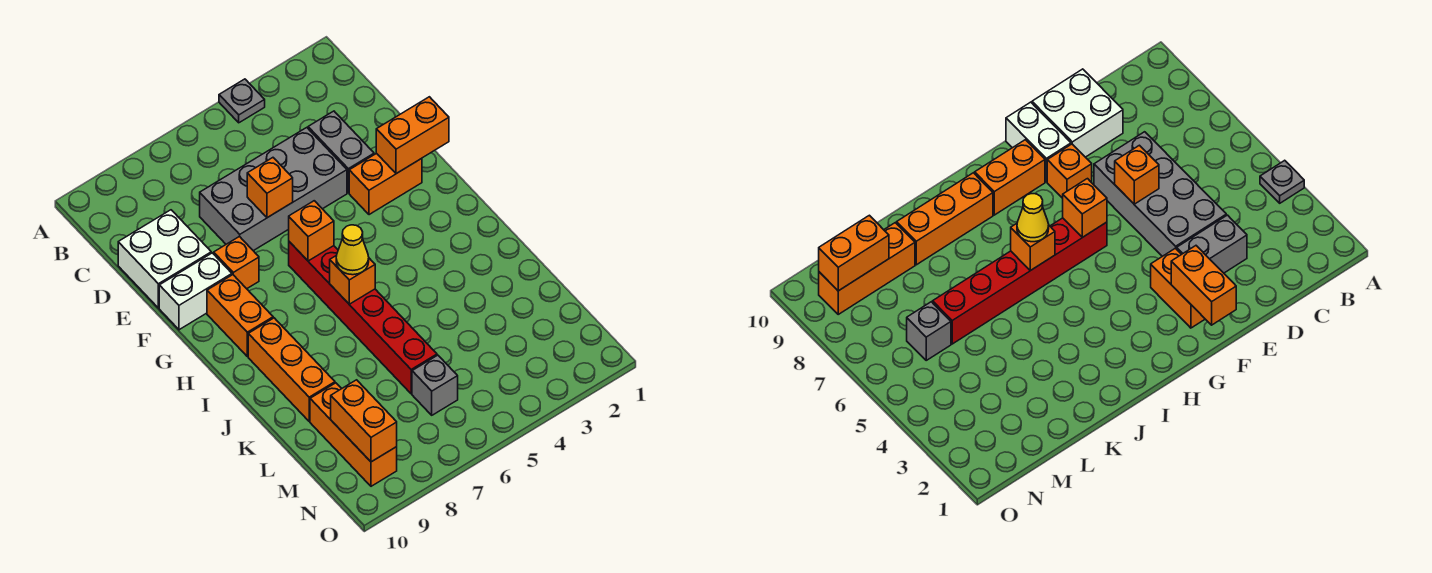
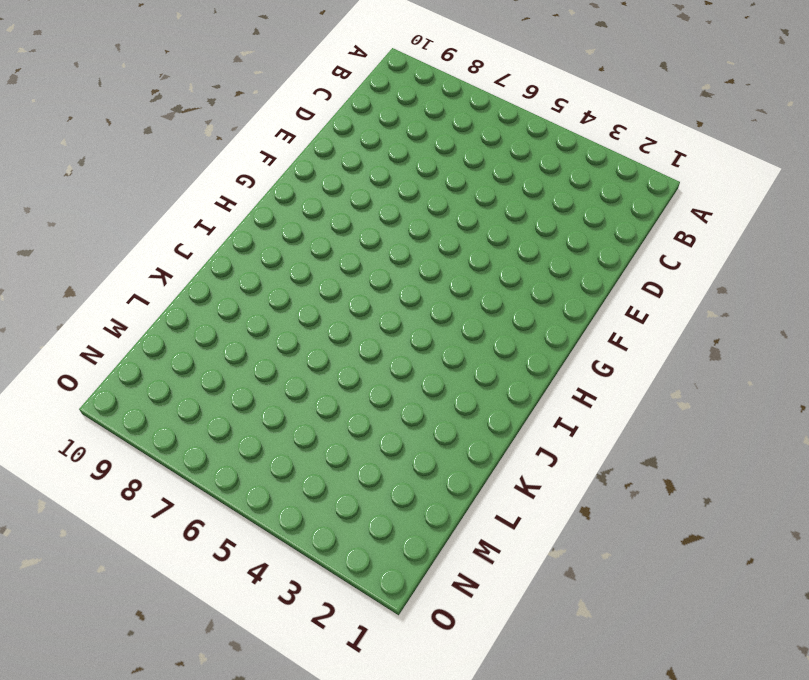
none -> grey plate A4 level 1
none -> grey brick D3:E3 level 1
none -> grey brick D4:E7 level 1

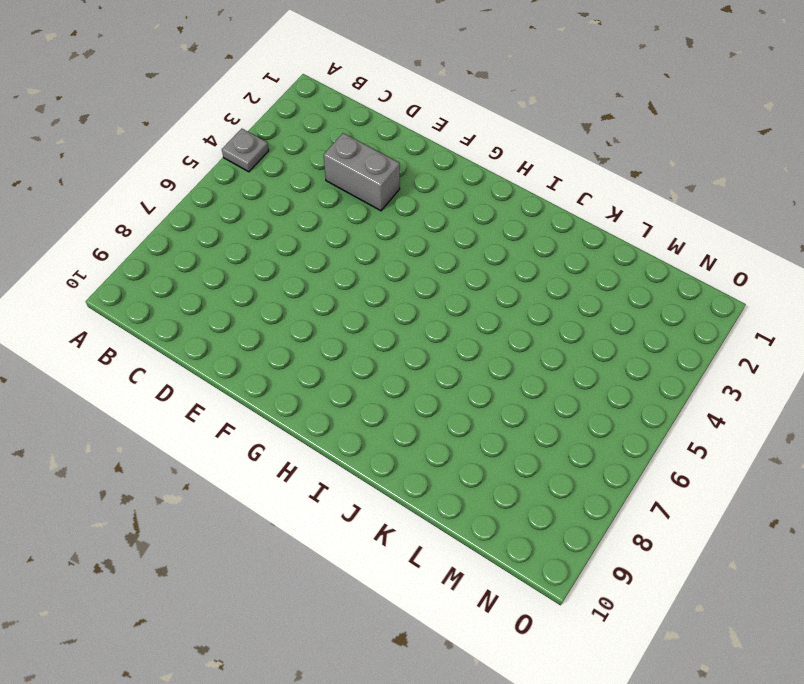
none -> grey brick D4:E7 level 1
none -> white brick D9:E10 level 1
none -> orange brick F2:F3 level 1

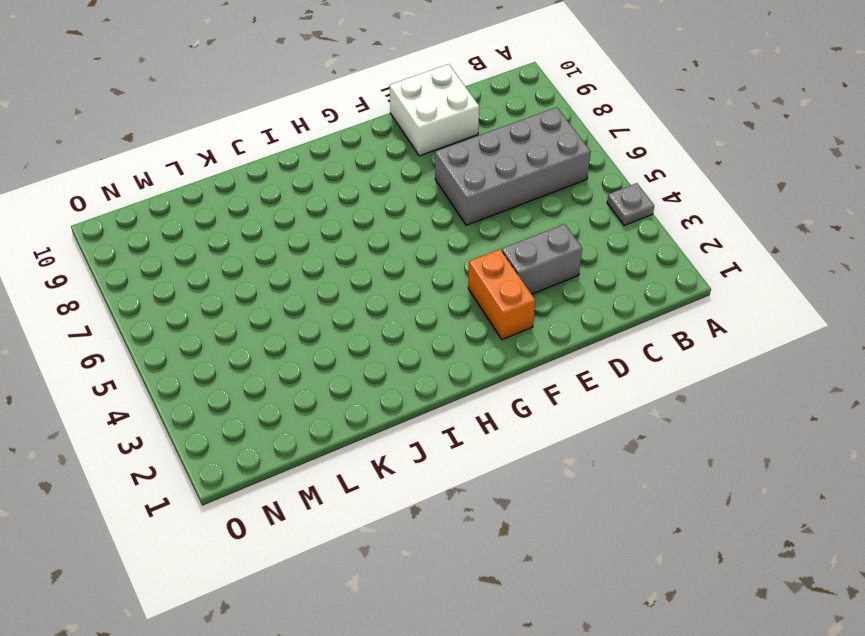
grey brick B6:E7 level 1 -> grey brick D4:E7 level 1
none -> orange brick F8 level 1
none -> white brick F9:F10 level 1
none -> red brick G6:L6 level 1

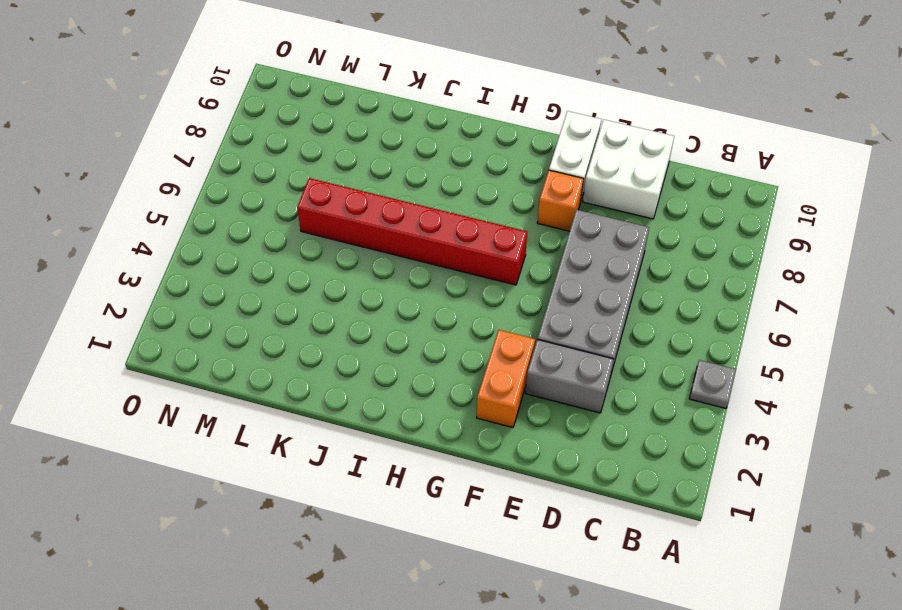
none -> orange brick G9:H9 level 1
none -> orange brick I9:K9 level 1
none -> orange brick L9:N9 level 1

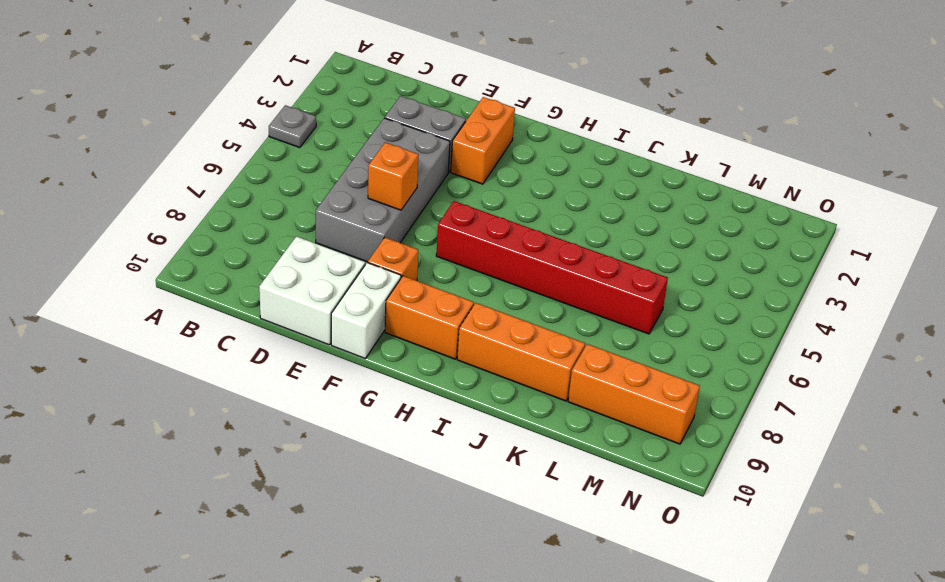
none -> grey brick M6 level 1
none -> orange brick F1:F2 level 2
none -> orange brick G6 level 2

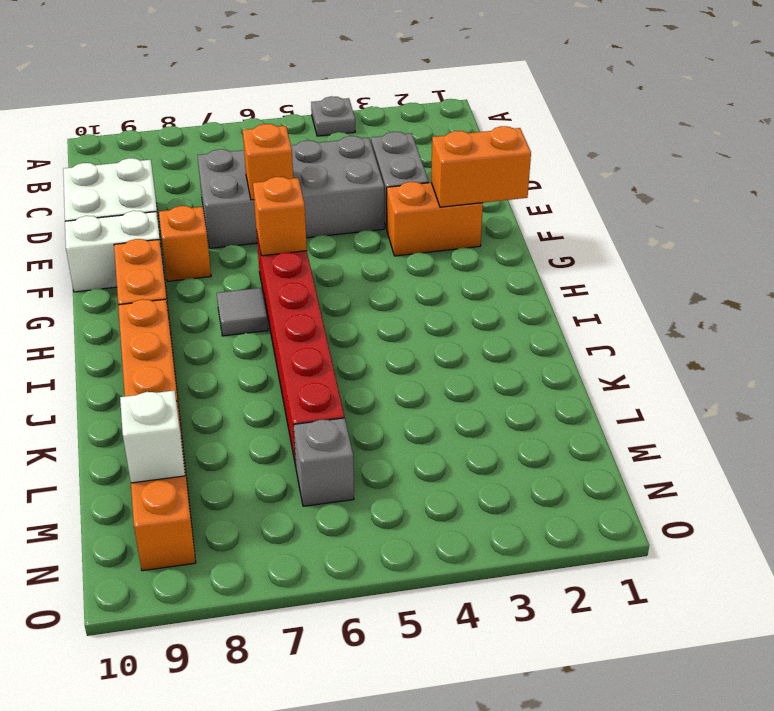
grey tile H7 level 1 -> none
white brick M9 level 2 -> orange brick M9:N9 level 2
none -> orange brick I6 level 2
none -> yellow cone I6 level 3

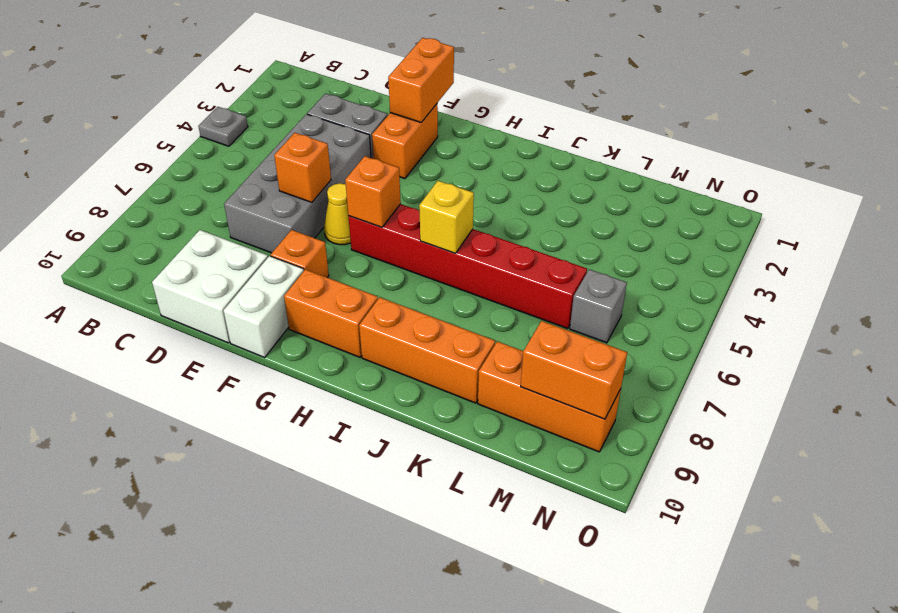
yellow cone F6 level 1 -> yellow cone I6 level 3
yellow brick I6 level 2 -> orange brick I6 level 2

